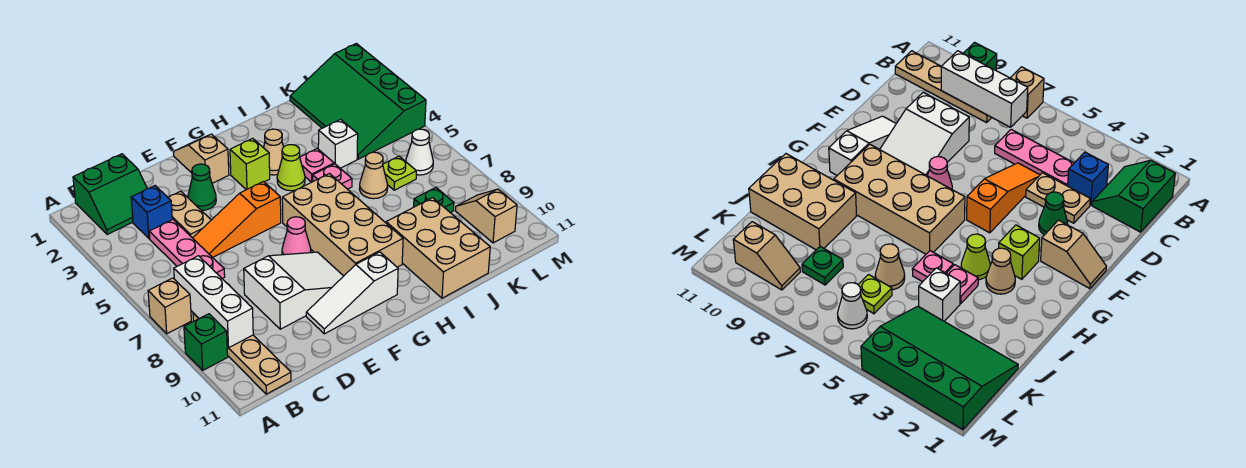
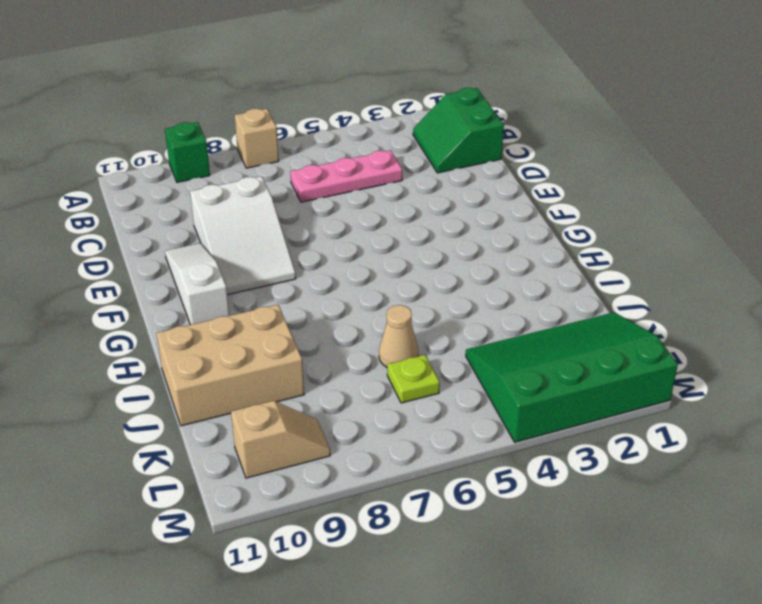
none -> tan plate B8:B11 level 1
none -> blue brick C3 level 1
none -> tan plate D3:D4 level 1

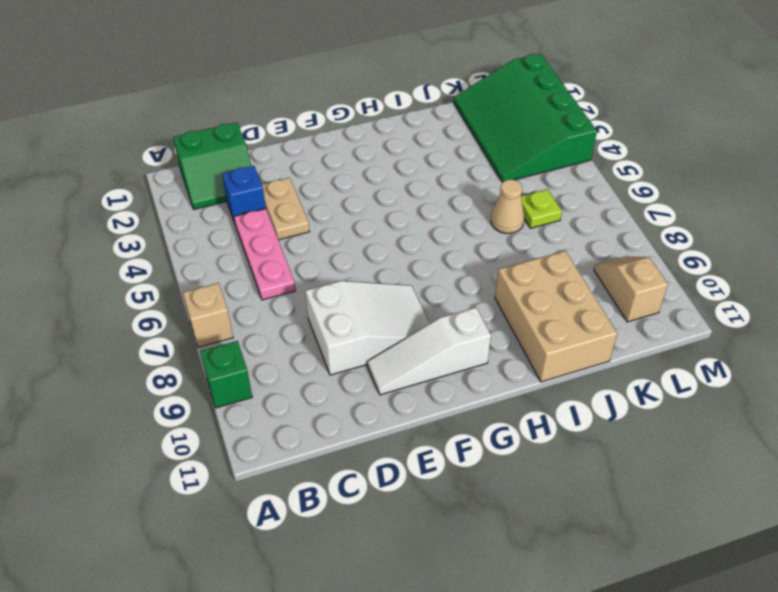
none -> tan plate B8:B11 level 1
none -> orange slope D5:F5 level 1 top F
none -> green cone E3 level 1

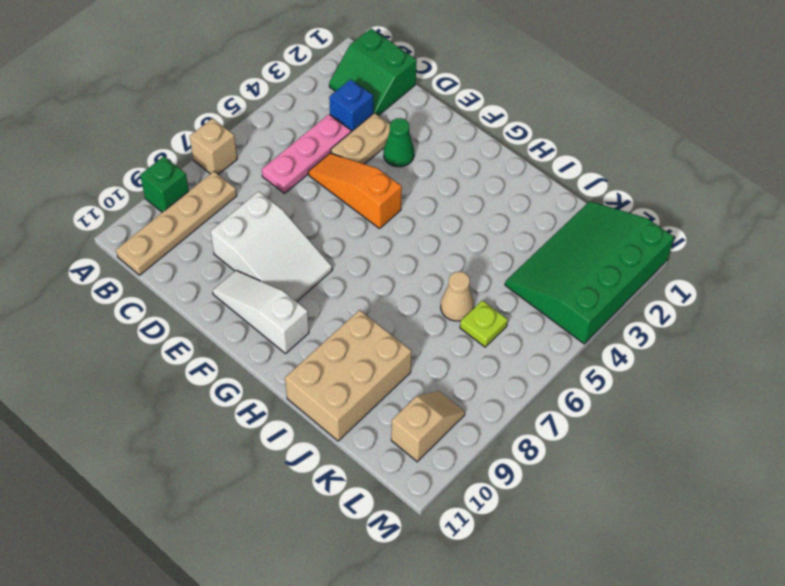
none -> tan slope F1:F2 level 1 top 2
none -> pink cone F7 level 1
none -> lime brick G3 level 1

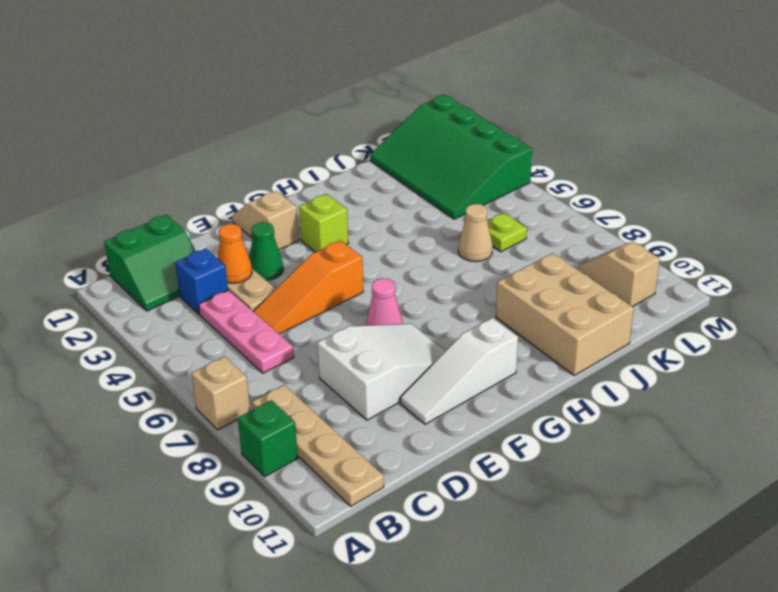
orange cone D3 level 2 -> none
none -> tan brick G6:H9 level 1
none -> tan cone H3 level 1
none -> lime cone H4 level 1

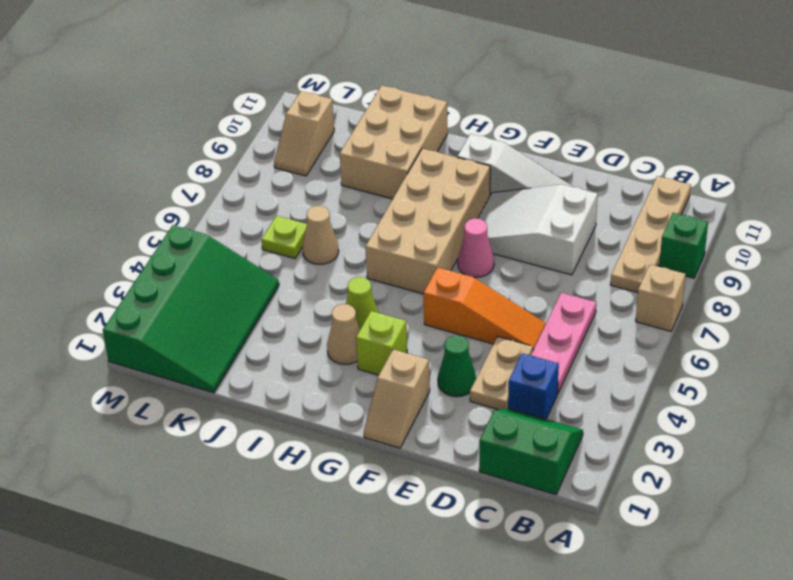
none -> pink plate I4 level 1
none -> pink plate I5 level 1
none -> white brick J4 level 1

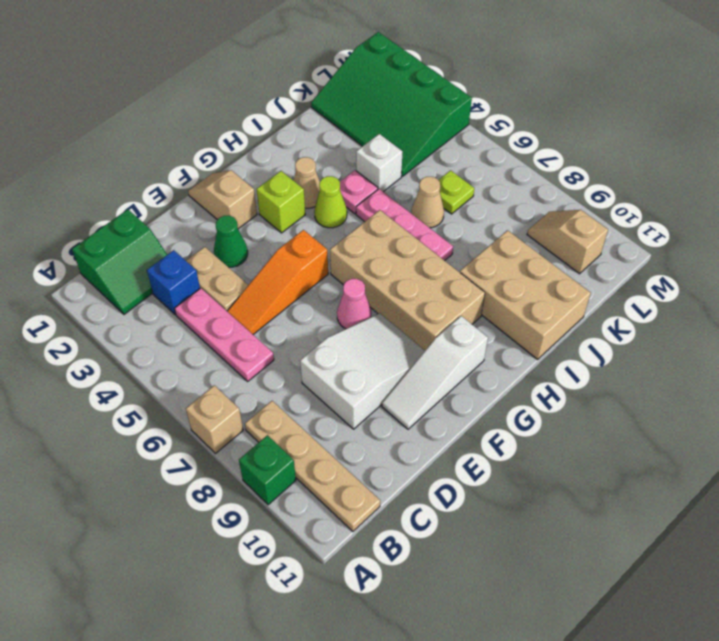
pink plate I5:I7 level 1 -> pink plate I5 level 1
none -> green plate K8 level 1
none -> white cone L6 level 1
none -> white brick B7:B9 level 2

